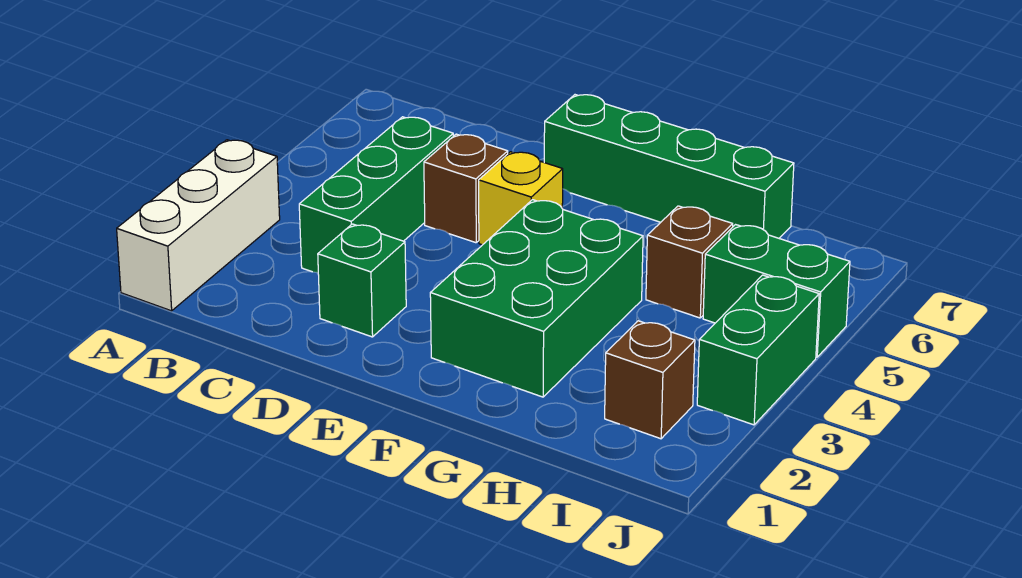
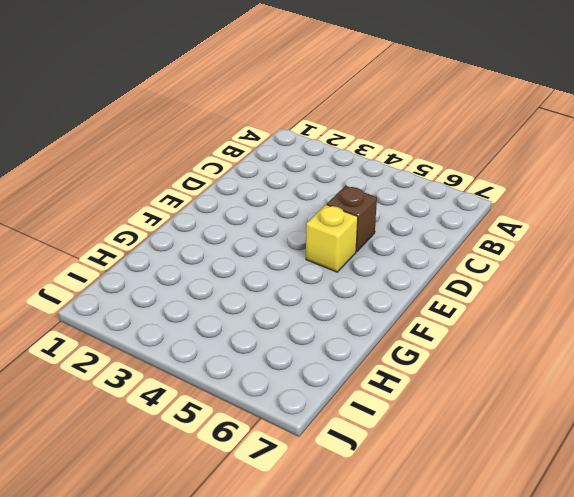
none -> white brick A1:A3 level 1
none -> green brick C3:C5 level 1

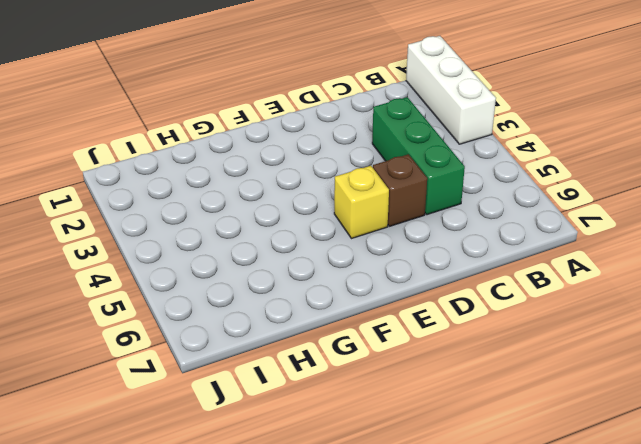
none -> green brick D2 level 1
none -> green brick E7:H7 level 1

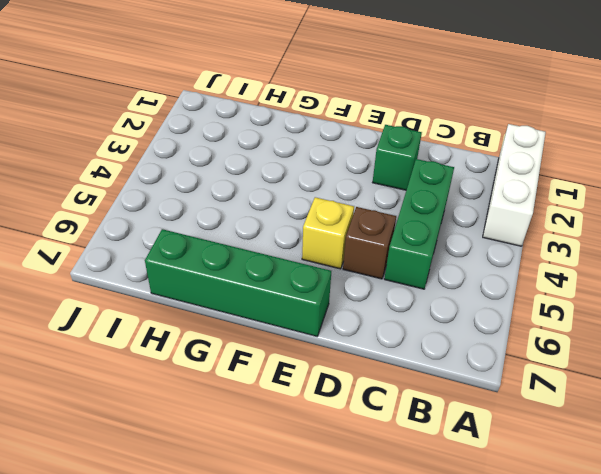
none -> green brick F2:G4 level 1
none -> brown brick H5 level 1

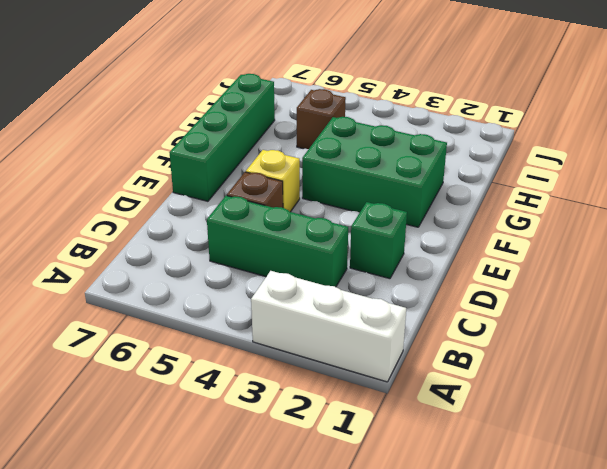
none -> brown brick I2 level 1
none -> green brick I5:J5 level 1

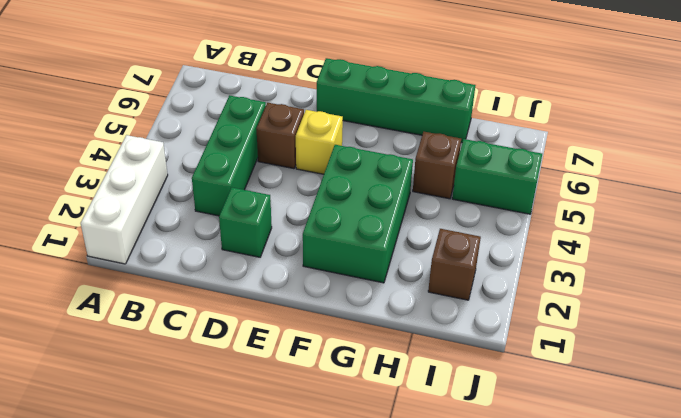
none -> green brick J3:J4 level 1

